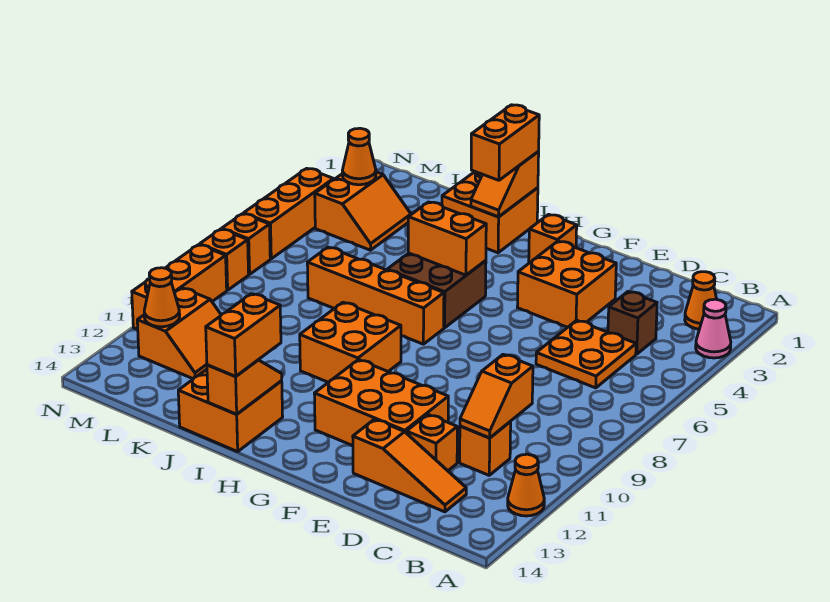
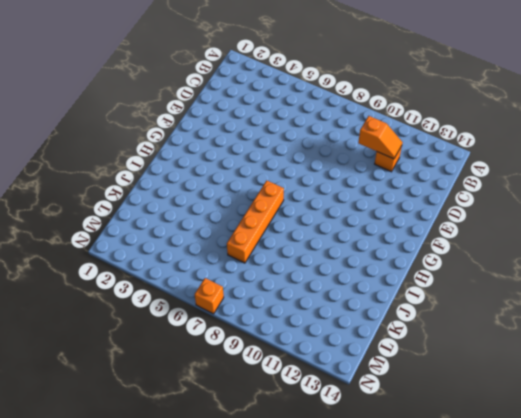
none -> pink cone A3 level 1
none -> orange cone A12 level 1
none -> orange cone B2 level 1
none -> brown brick C4 level 1

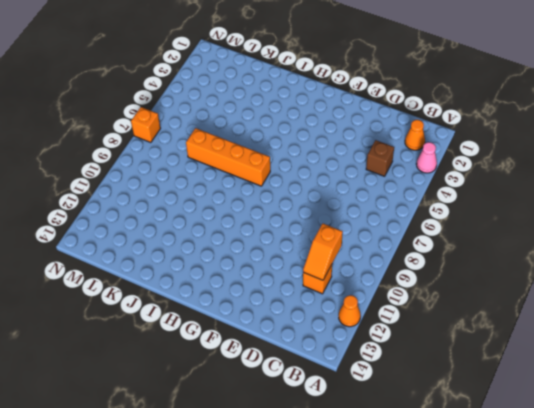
none -> orange plate C5:D6 level 1
none -> orange slope C13:E13 level 1 top E
none -> orange brick D12 level 1
none -> orange brick E3:F4 level 1

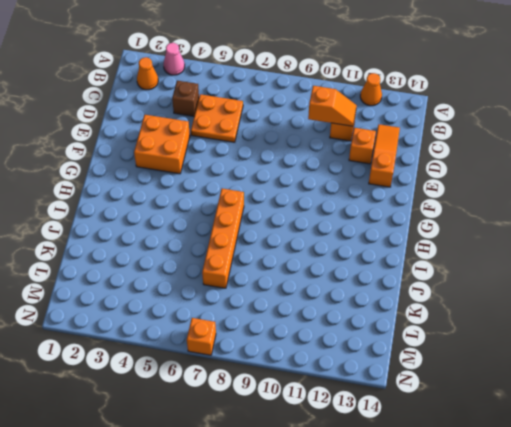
none -> orange brick E11:G12 level 1
none -> orange brick G2 level 1
none -> brown brick H5:I6 level 1
none -> orange brick H9:I10 level 1

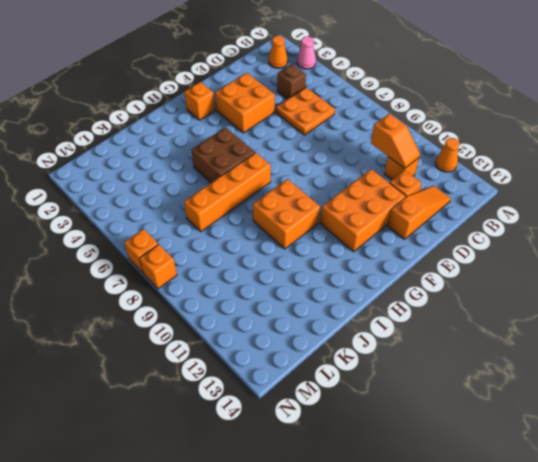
none -> orange brick I1:J2 level 1
none -> orange brick I13:J14 level 1
none -> orange slope L3:M4 level 1 top M
none -> orange slope L11:M12 level 1 top M

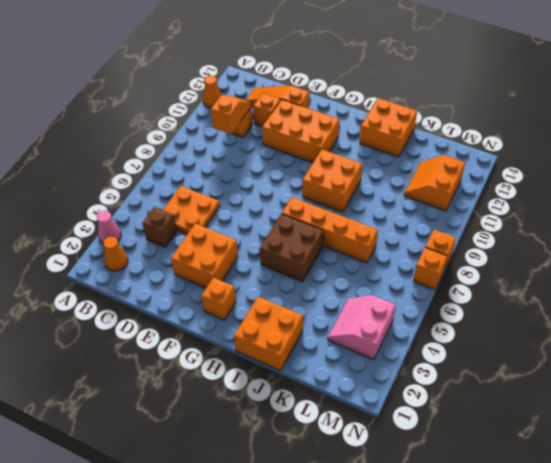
pink slope L3:M4 level 1 top M -> orange slope L3:M4 level 1 top M
none -> orange brick N4:N6 level 1
none -> orange brick N9:N11 level 1
none -> orange brick H5:I5 level 2
none -> orange slope I1:I2 level 2 top 1

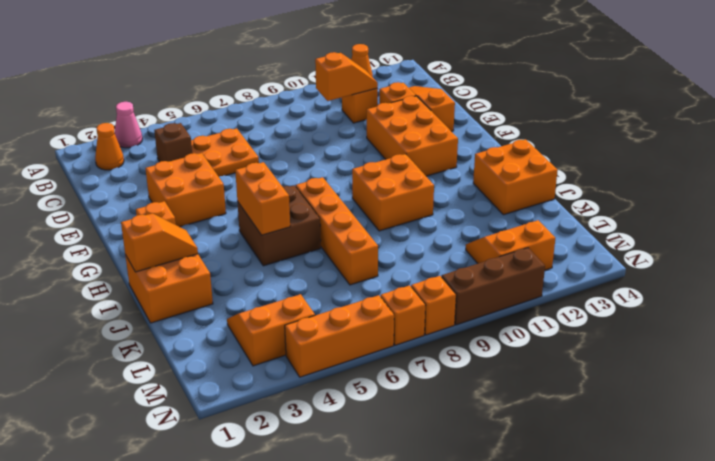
brown brick N9:N11 level 1 -> orange brick N9:N11 level 1
none -> orange slope I13:I14 level 2 top 14
none -> orange cone M3 level 2
none -> orange cone M12 level 2
none -> orange brick I1:I2 level 3

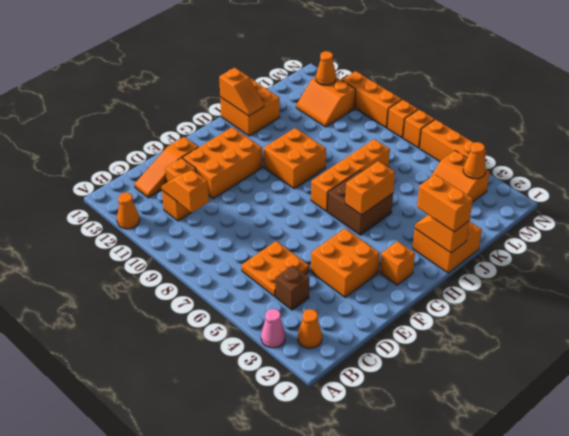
none -> orange brick I13:I14 level 3

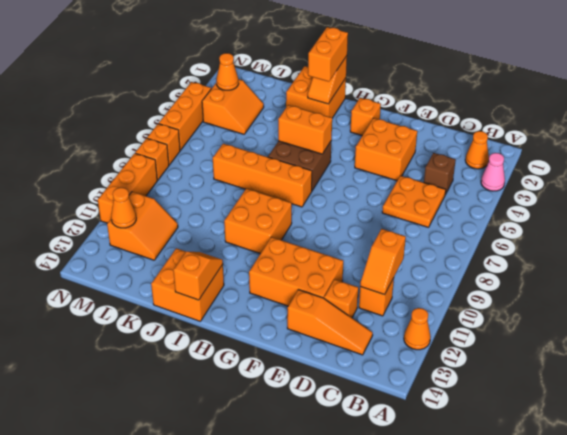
none -> orange brick I13:I14 level 3

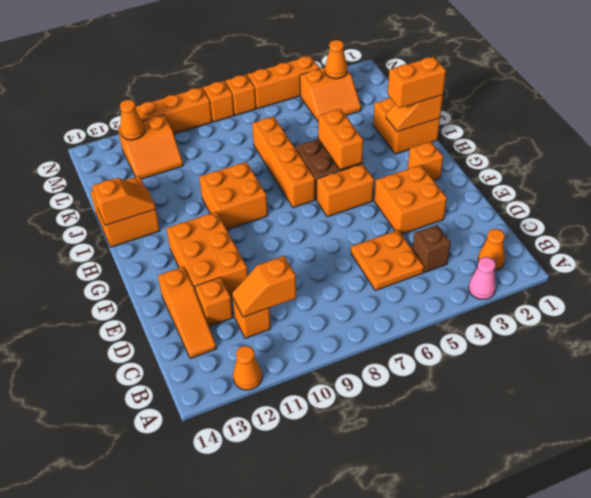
orange brick G5:G6 level 1 -> orange brick I13:I14 level 3

